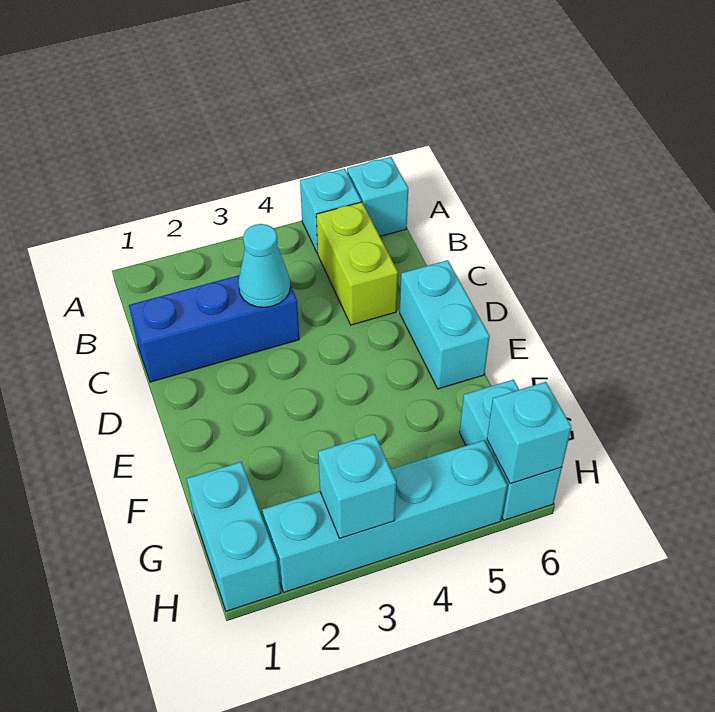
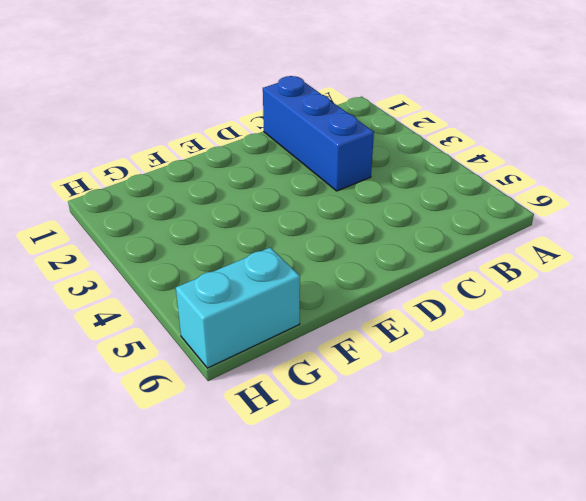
none -> cyan brick A5 level 1
none -> cyan brick A6 level 1

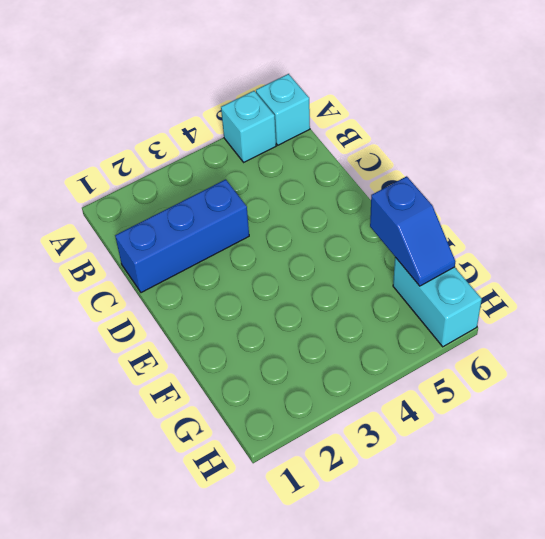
blue slope F6:G6 level 2 top F -> none
none -> lime brick B5:C5 level 1
none -> cyan brick D6:E6 level 1

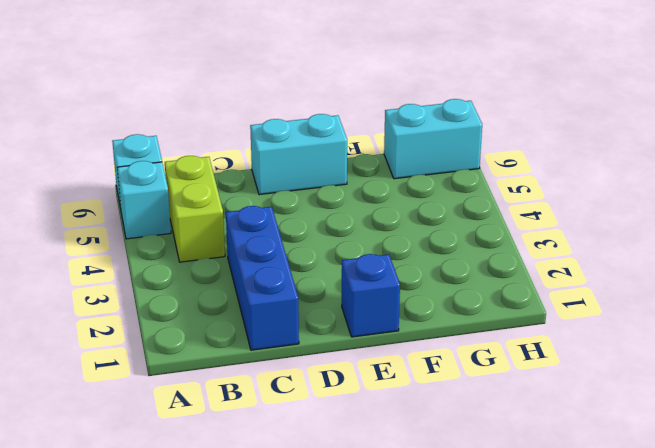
lime brick B4:B5 level 1 -> lime brick B5:C5 level 1
blue brick E1 level 1 -> none
none -> cyan brick G1:H1 level 1
none -> cyan brick H2:H5 level 1

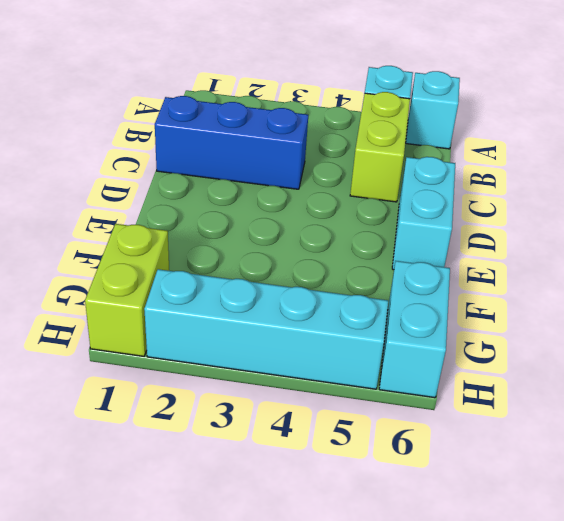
lime brick G1:H1 level 1 -> cyan brick G1:H1 level 1
none -> cyan cone C3 level 2
none -> cyan brick H3 level 2

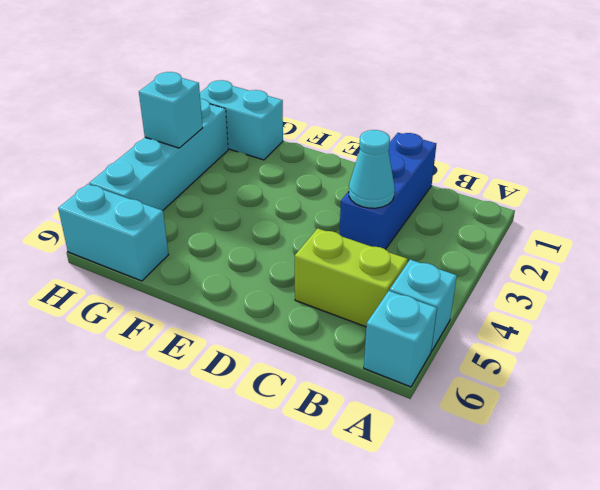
none -> cyan brick D6:E6 level 1
none -> cyan brick H6 level 2

